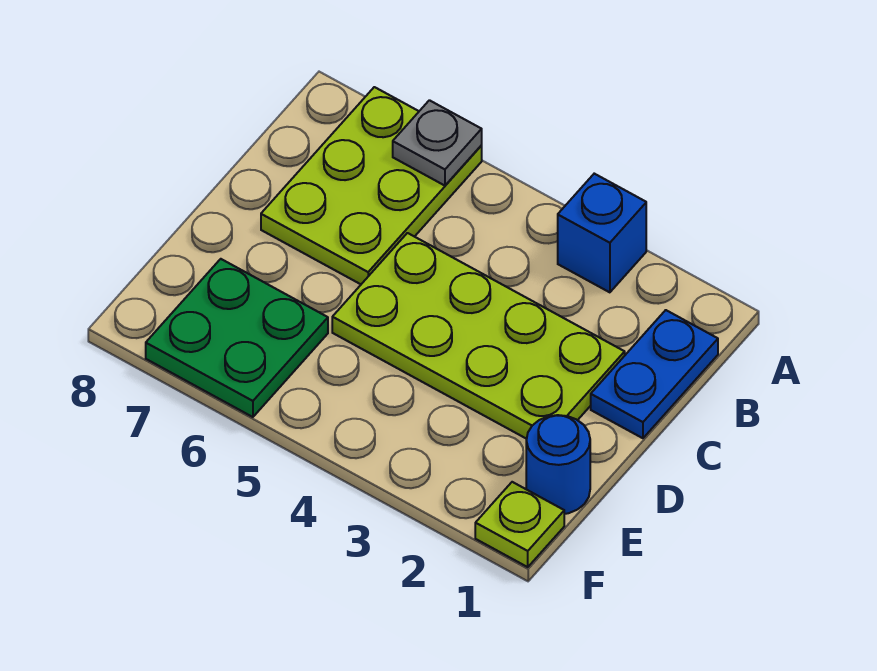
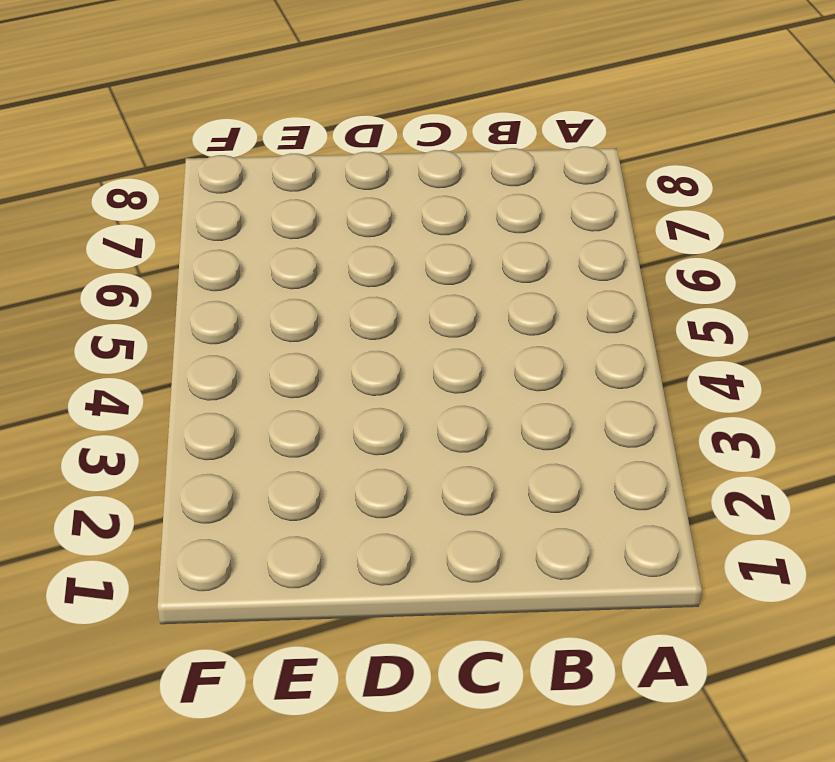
none -> blue brick A3 level 1
none -> lime plate A6:C7 level 1

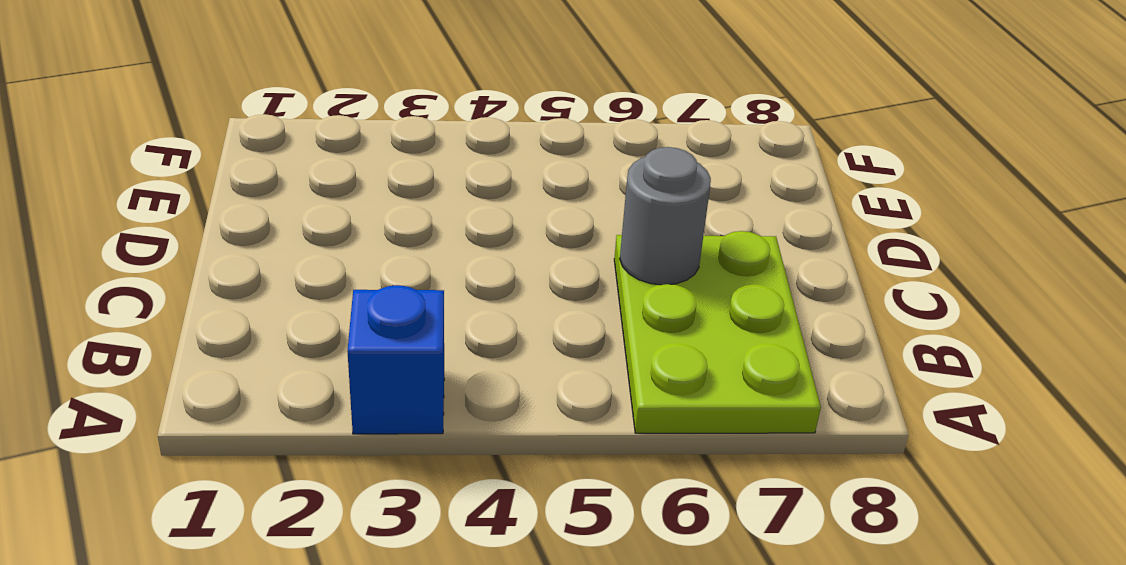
grey round brick C6 level 2 -> none
none -> blue plate B1:C1 level 1
none -> lime plate C2:D5 level 1

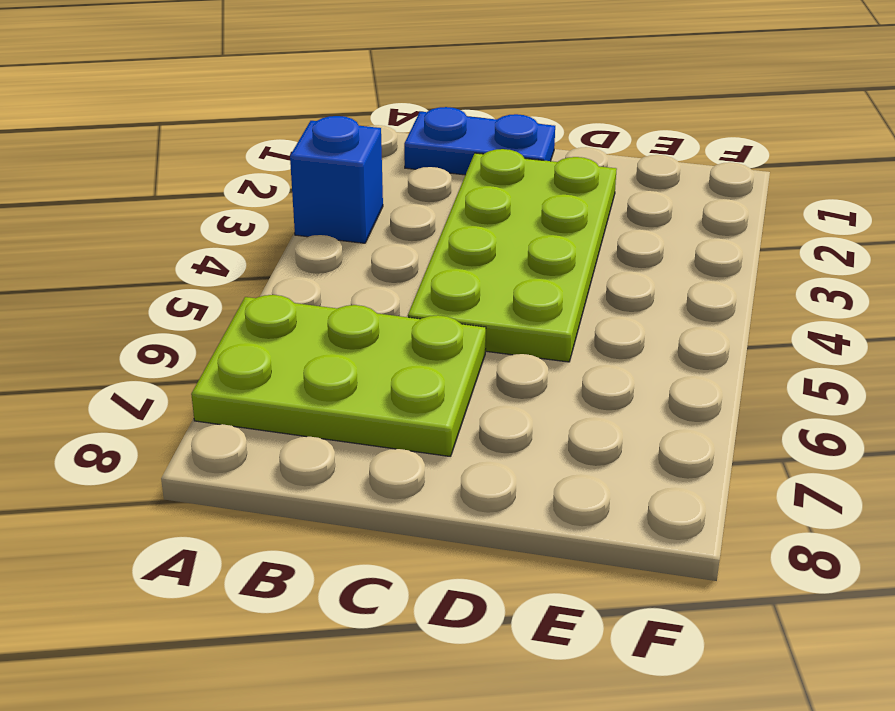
none -> blue round brick E1 level 1
none -> green plate E6:F7 level 1

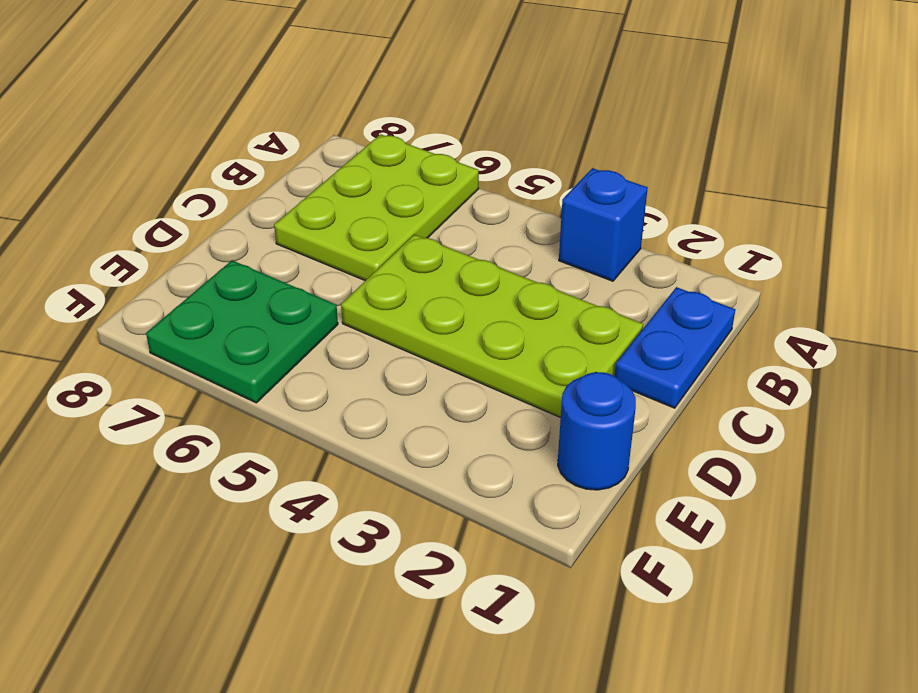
none -> lime plate F1 level 1
none -> grey plate A6 level 2

